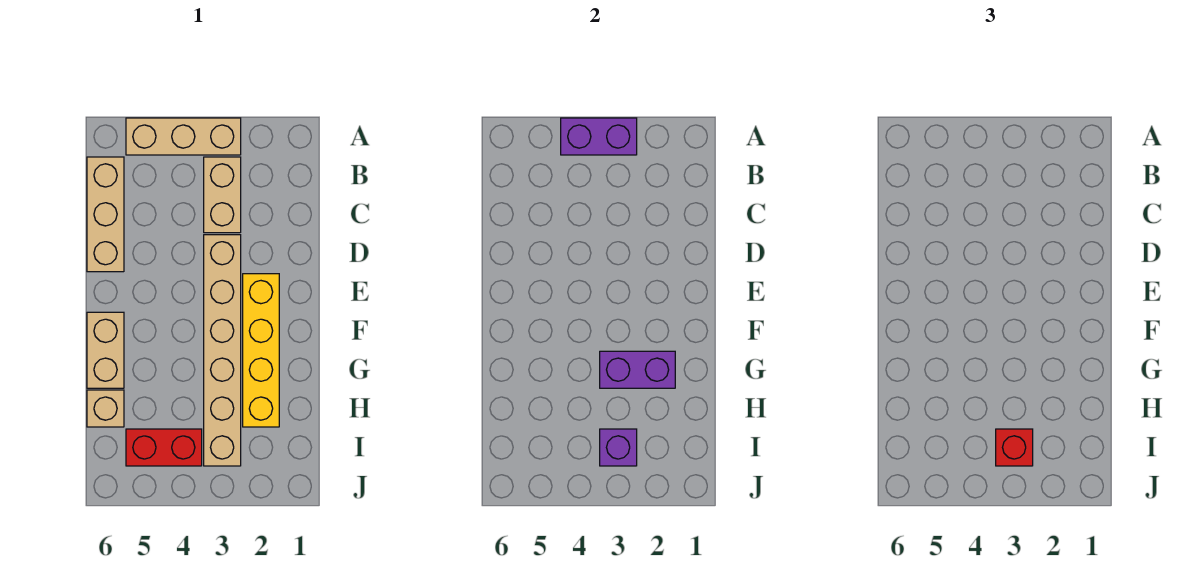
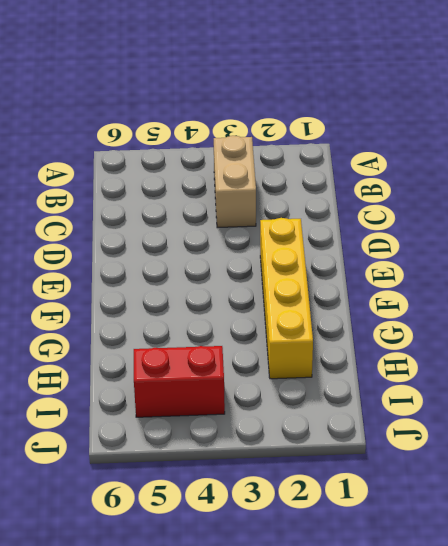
none -> tan brick A3:A5 level 1
none -> tan brick B6:D6 level 1
none -> tan brick D3:I3 level 1

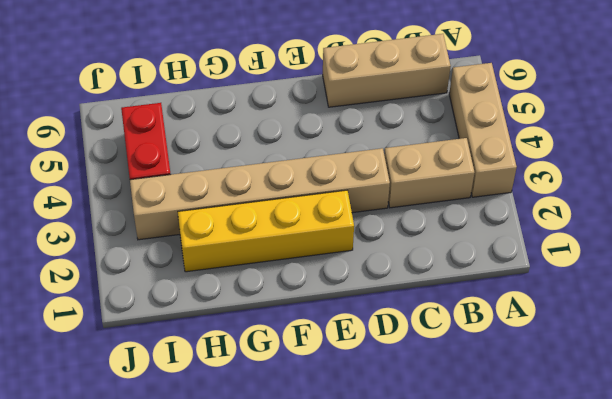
none -> tan brick F6:G6 level 1
none -> tan brick H6 level 1
none -> purple brick A3:A4 level 2

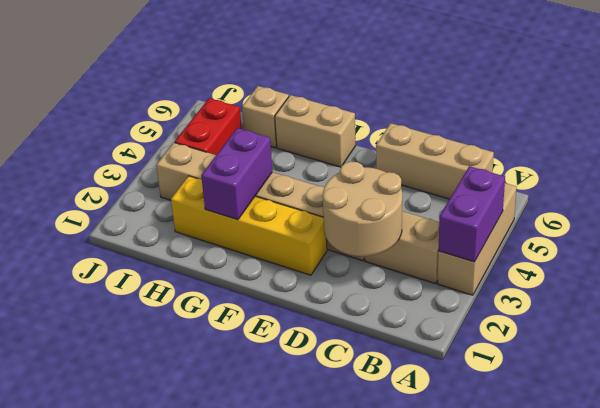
tan round brick C2:D3 level 2 -> none
none -> purple brick I3 level 2
none -> red brick I3 level 3

